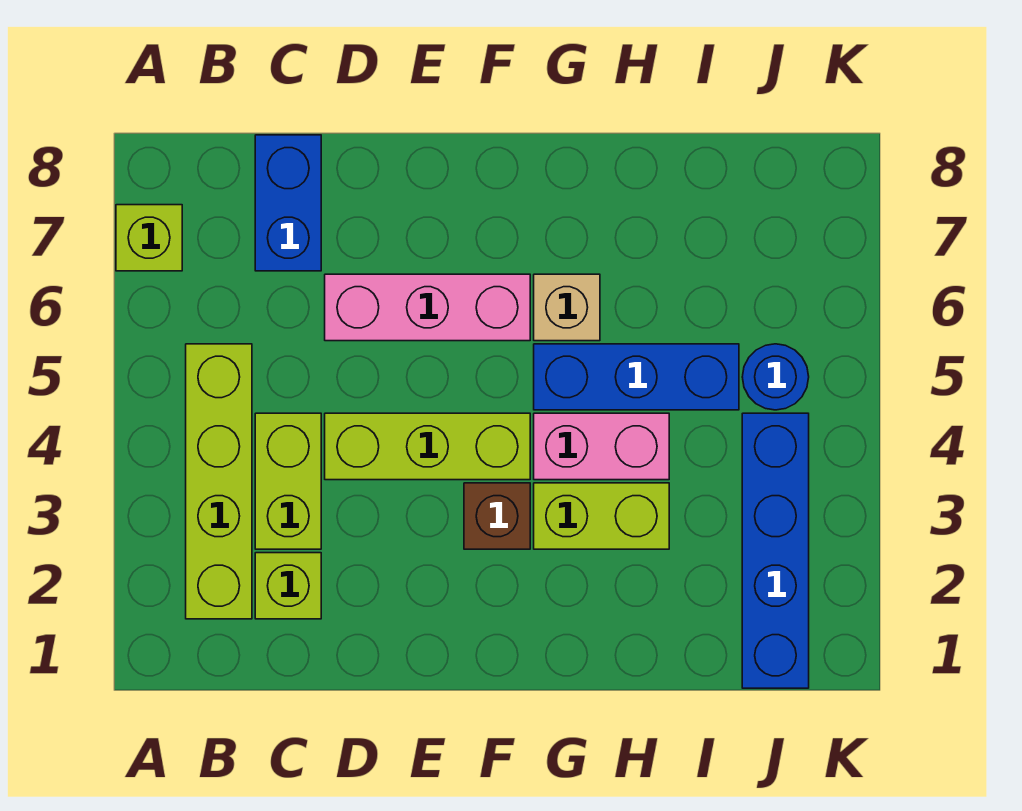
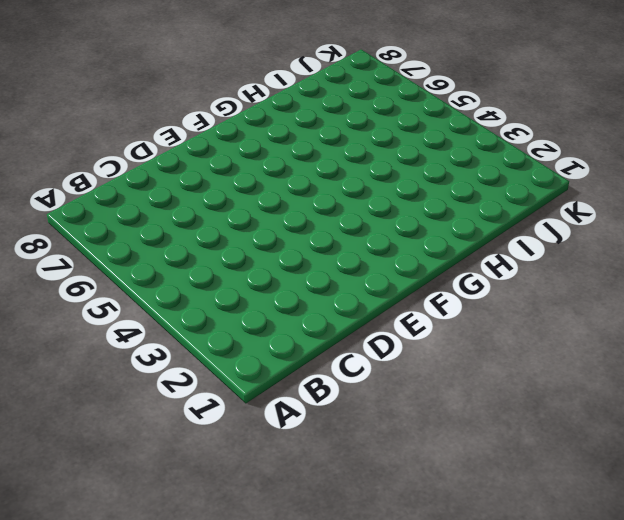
none -> lime brick A7 level 1
none -> lime brick B2:B5 level 1
none -> lime brick C2 level 1

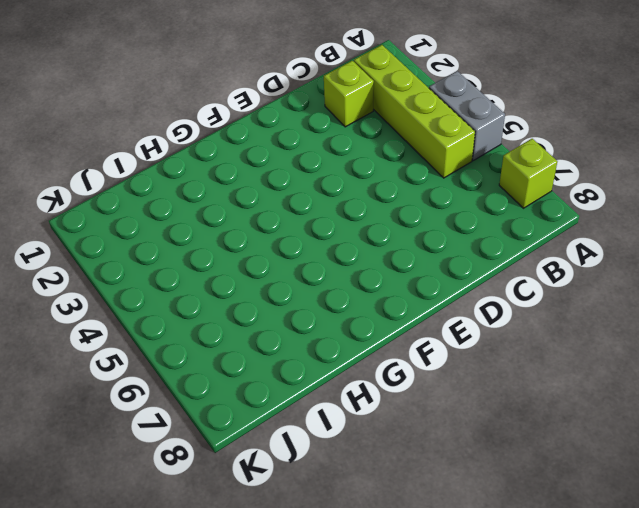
grey brick A4:A5 level 1 -> none
none -> lime brick C3:C4 level 1
none -> blue brick C7:C8 level 1
none -> lime brick D4:F4 level 1

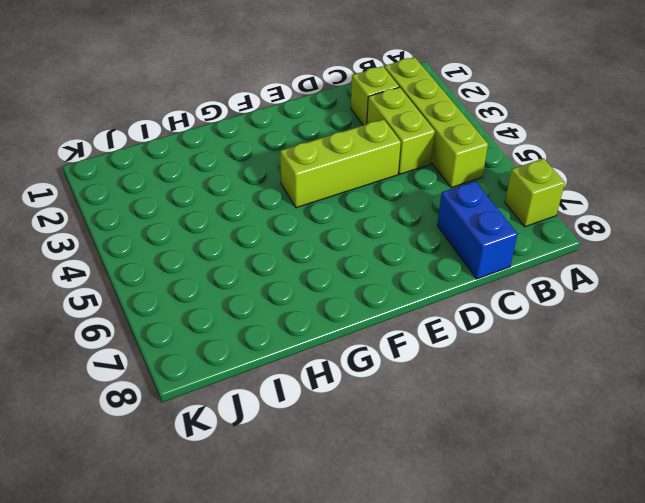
none -> pink brick D6:F6 level 1
none -> brown brick F3 level 1
none -> lime brick G3:H3 level 1

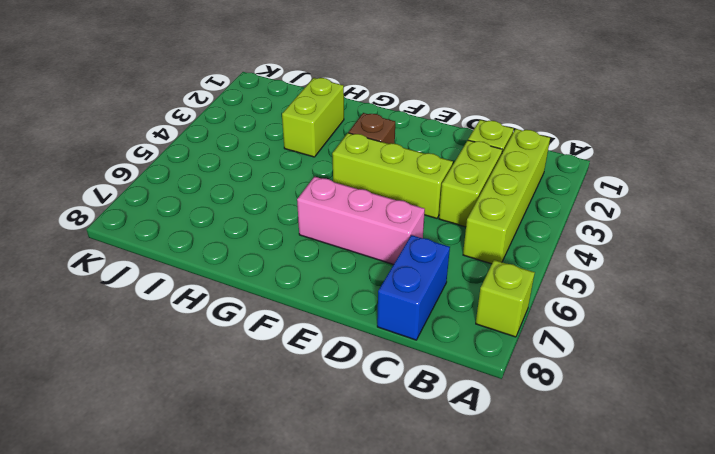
lime brick H2:H3 level 1 -> lime brick G3:H3 level 1
none -> pink brick G4:H4 level 1
none -> blue brick G5:I5 level 1
none -> tan brick G6 level 1

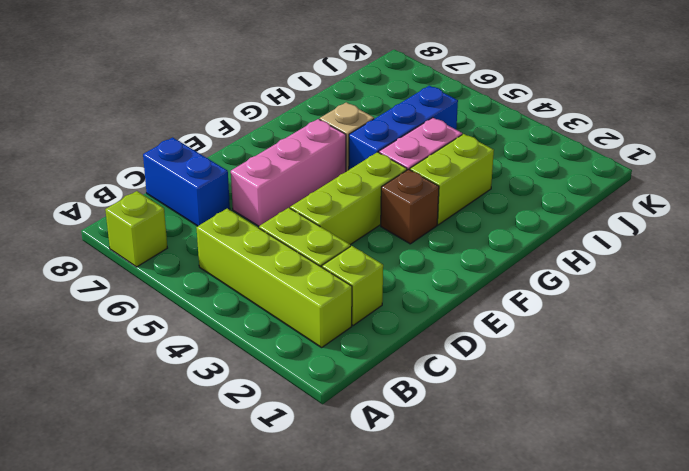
none -> blue brick J1:J4 level 1
none -> blue round brick J5 level 1

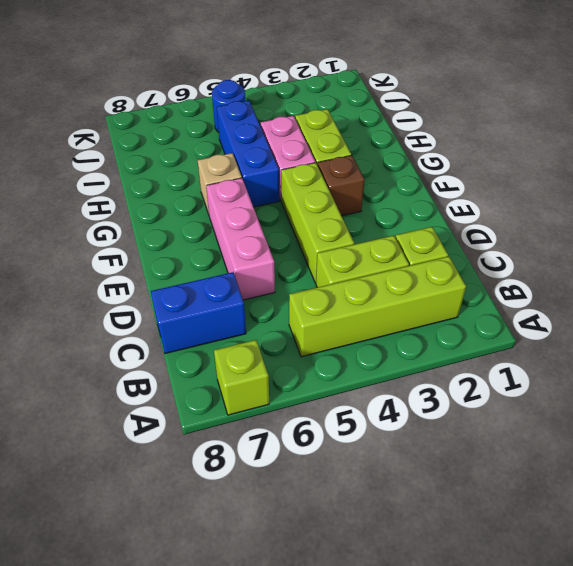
none -> blue brick J1:J4 level 1

